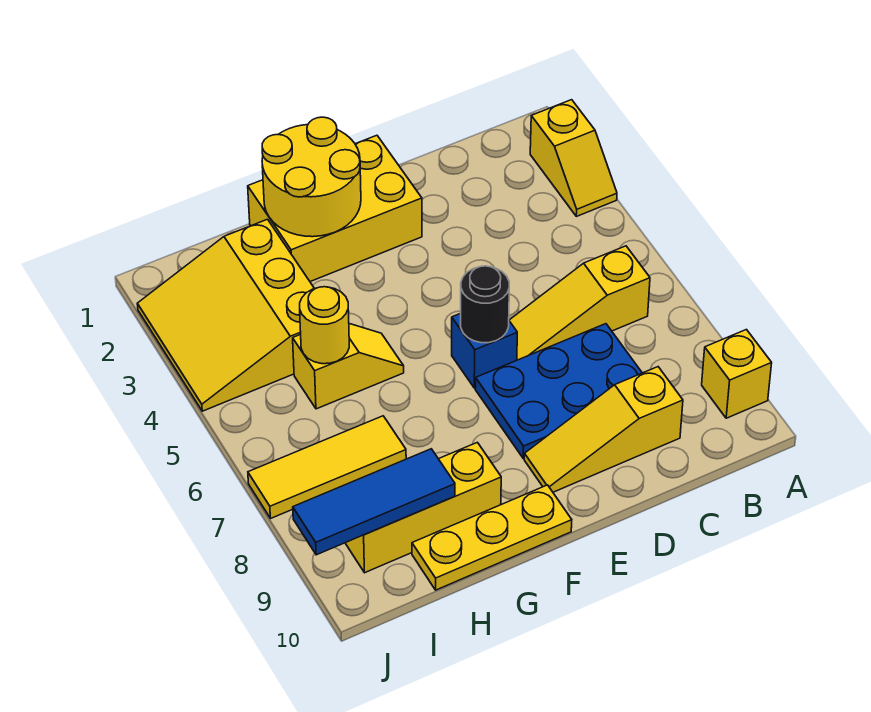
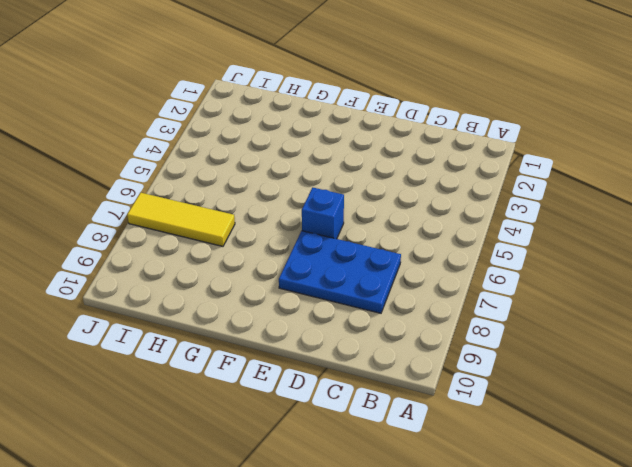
none -> yellow slope A2:A3 level 1 top 2
none -> yellow brick A9 level 1
none -> yellow slope B6:D6 level 1 top B

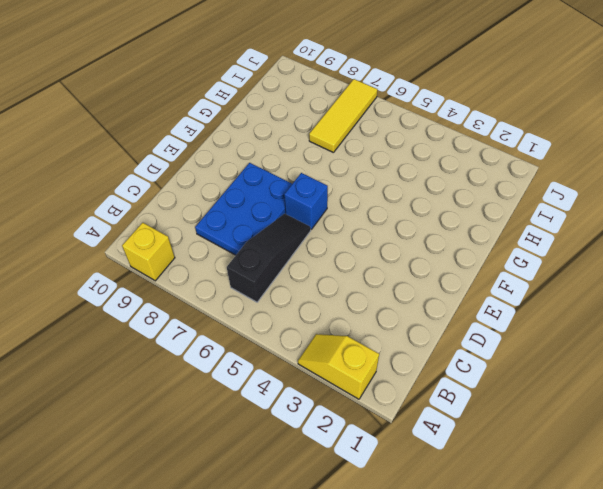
black slope B6:D6 level 1 top B -> yellow slope B6:D6 level 1 top B
none -> yellow slope C9:E9 level 1 top C
none -> yellow brick E1:G2 level 1
none -> yellow plate F10:H10 level 1

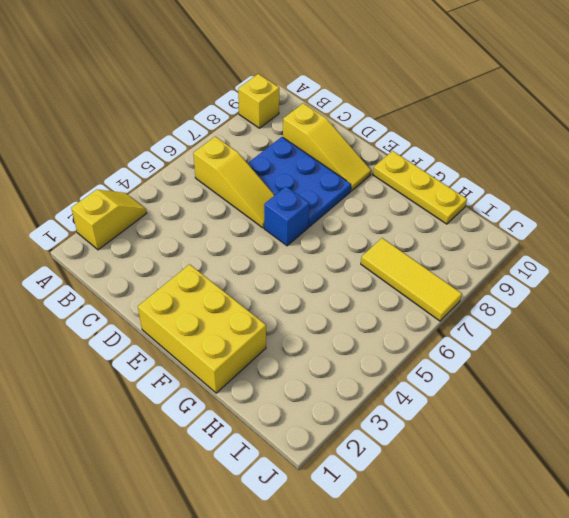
none -> yellow slope G5:H5 level 1 top H
none -> yellow brick G9:I9 level 1
none -> yellow slope H2:J4 level 1 top H

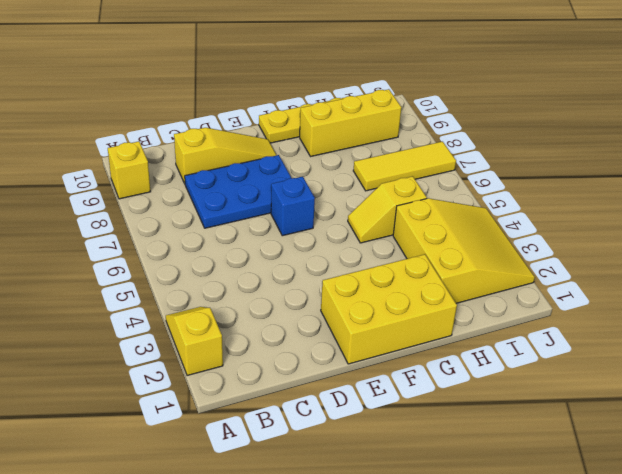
none -> yellow slope B6:D6 level 1 top B
none -> black round brick E6 level 2
none -> yellow round brick F1:G2 level 2

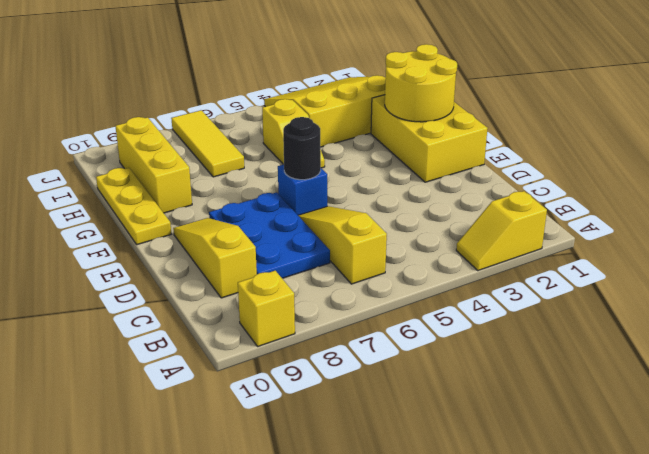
none -> yellow round brick H5 level 2
none -> blue tile H9:J9 level 2

